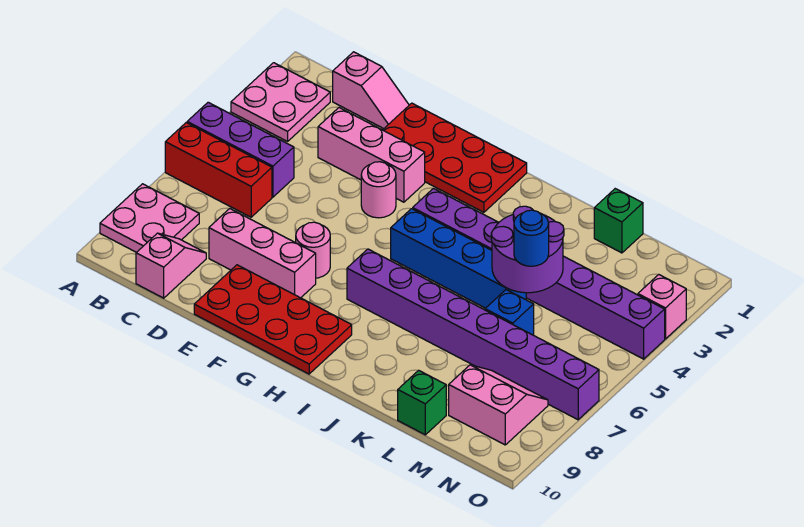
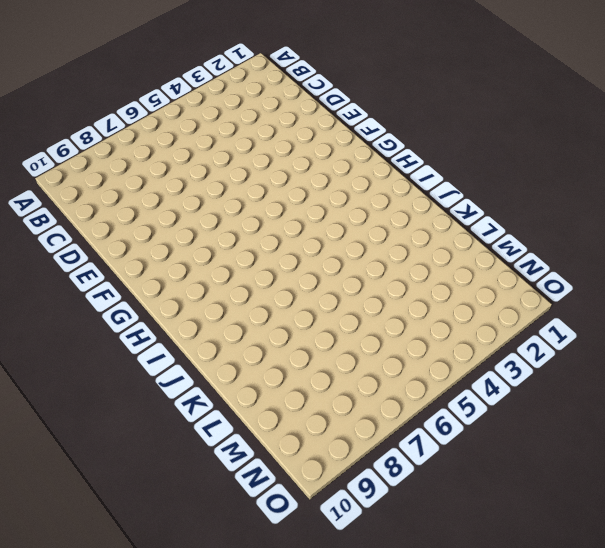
none -> pink plate A2:B3 level 1
none -> purple brick A5:C5 level 1
none -> red brick A6:C6 level 1

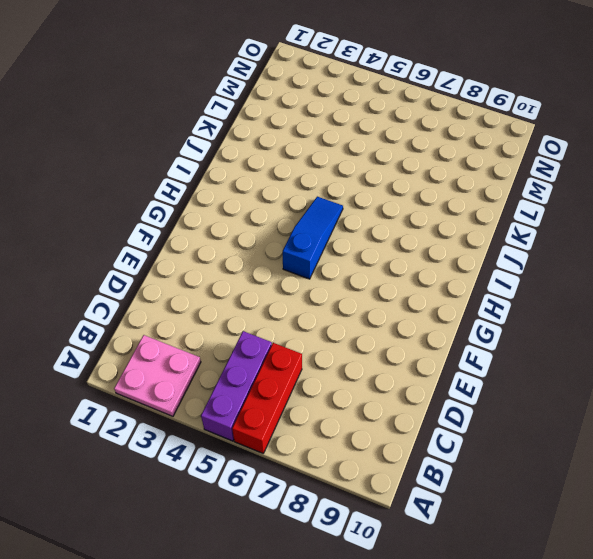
blue slope G5:I5 level 1 top G -> blue brick H5:K5 level 1
none -> pink plate A8:B9 level 1
none -> pink slope C1:D1 level 1 top C
none -> pink slope C9:C10 level 1 top 10

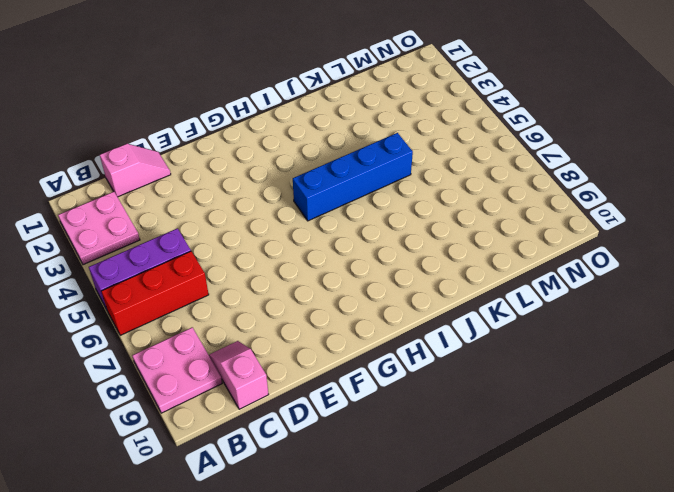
none -> pink brick D3:F3 level 1
none -> pink brick D8:F8 level 1
none -> red plate E1:H2 level 1

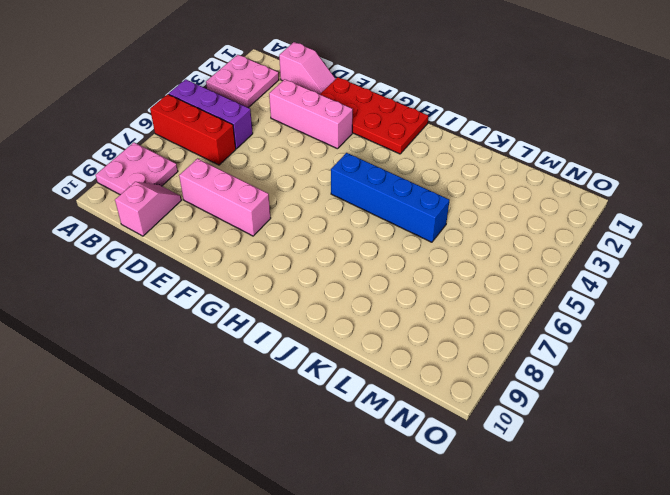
none -> red plate E9:H10 level 1
none -> pink round brick F4 level 1
none -> pink round brick F7 level 1

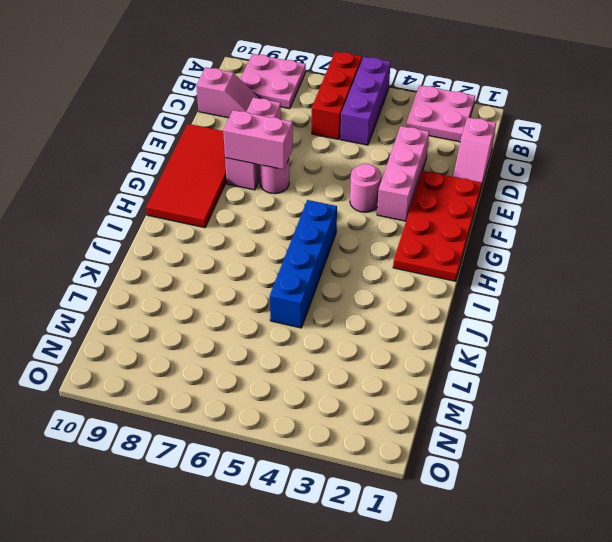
red tile E9:H10 level 1 -> red plate E9:H10 level 1
pink brick F7:F8 level 2 -> none
none -> purple brick H4:O4 level 1
none -> purple brick H7:O7 level 1
none -> green brick L1 level 1

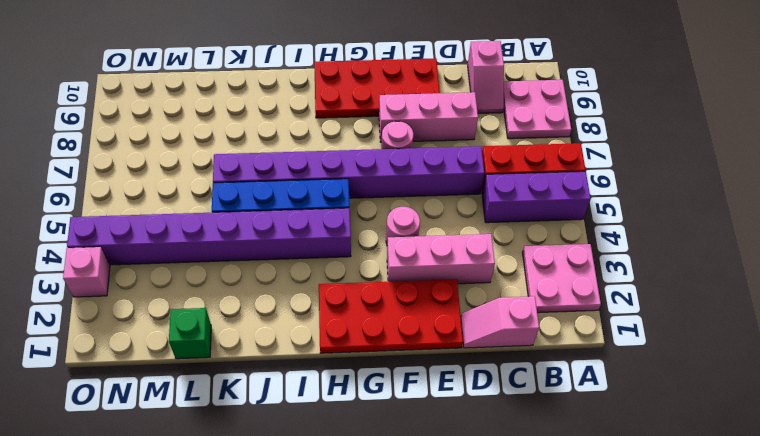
purple brick D6:K6 level 1 -> purple brick H7:O7 level 1
none -> blue brick L6 level 1
none -> green brick L10 level 1
none -> pink slope M8:N9 level 1 top 9

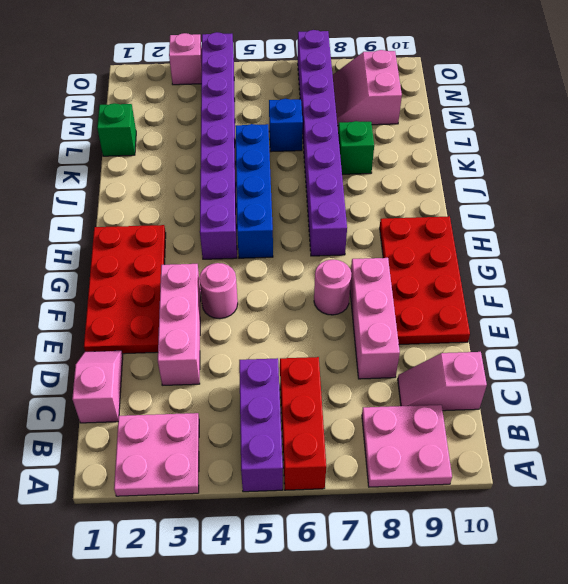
green brick K8 level 1 -> green brick L10 level 1
none -> purple round brick K4:L5 level 2
none -> blue round brick L5 level 3

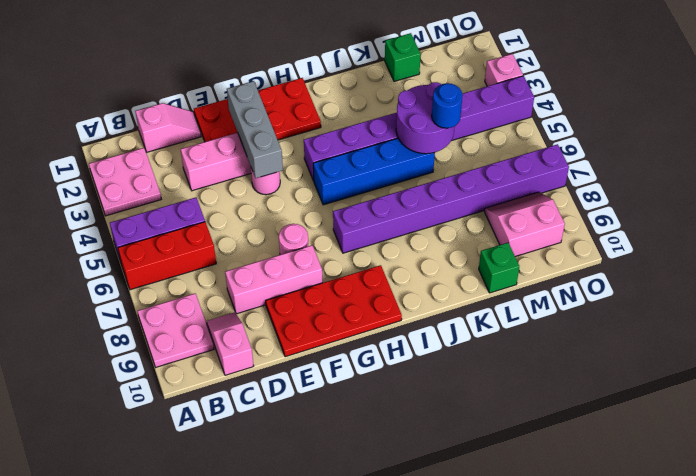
grey brick F2:F4 level 2 -> none
none -> blue brick L6 level 1

